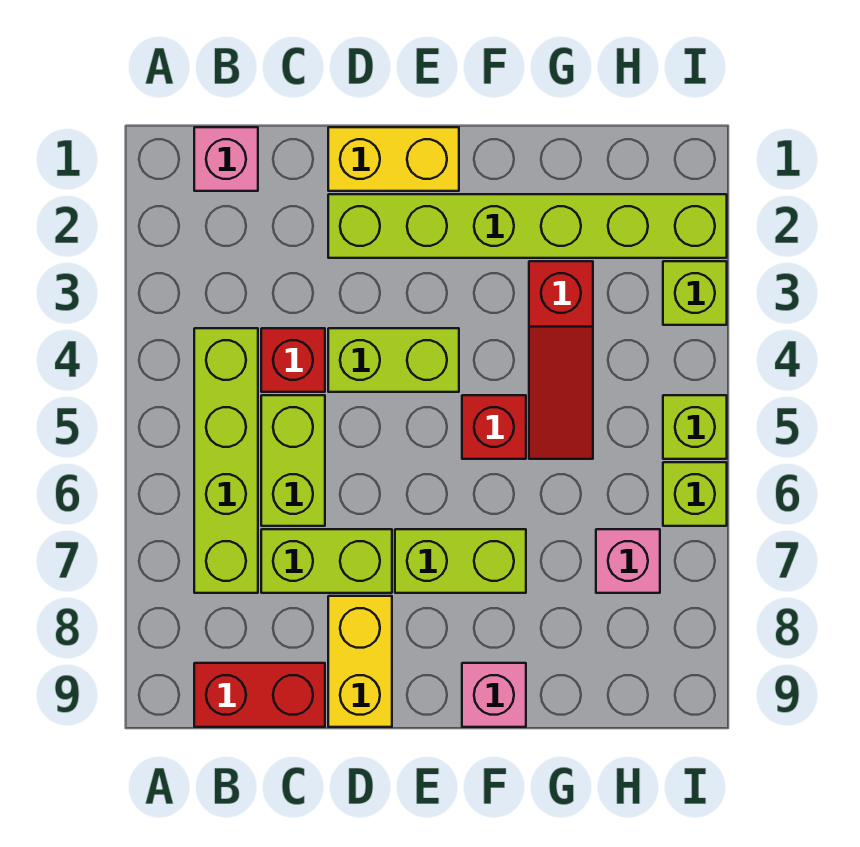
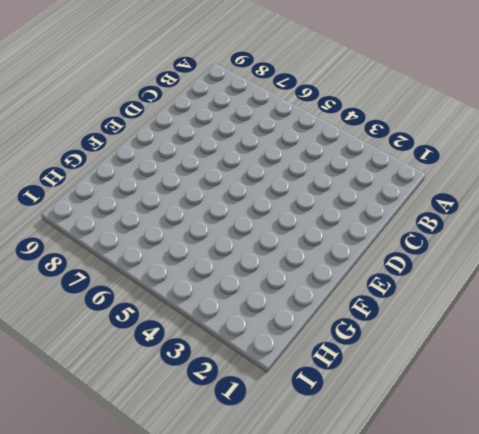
none -> pink brick B1 level 1
none -> lime brick B4:B7 level 1
none -> red brick B9:C9 level 1

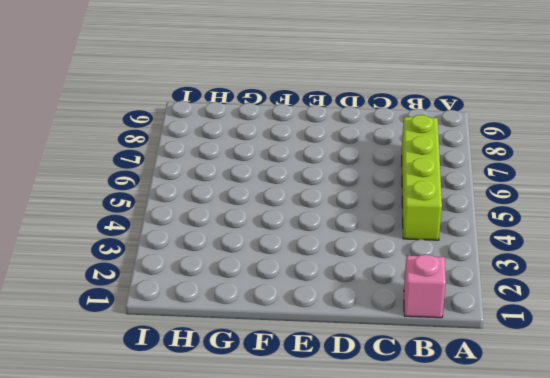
none -> red brick B9:C9 level 1
none -> red brick C4 level 1
none -> lime brick C5:C6 level 1

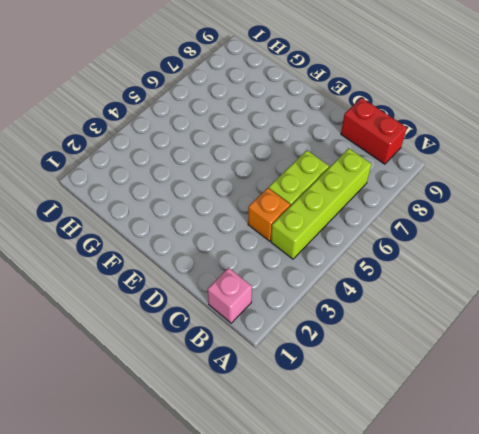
orange brick C4 level 1 -> red brick C4 level 1
none -> lime brick C7:D7 level 1
none -> yellow brick D1:E1 level 1
none -> lime brick D2:I2 level 1

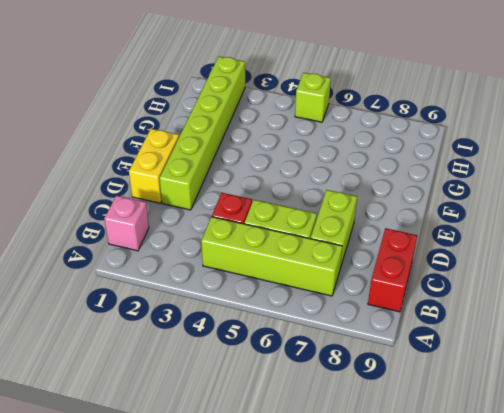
none -> lime brick D4:E4 level 1
none -> yellow brick D8:D9 level 1
none -> lime brick E7:F7 level 1

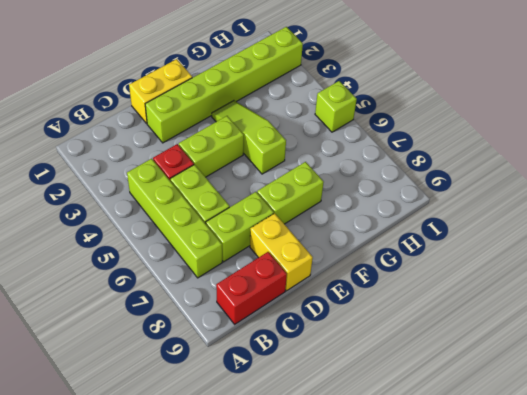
lime slope F3:F5 level 1 top 5 -> red brick F5 level 1
none -> pink brick B1 level 1
none -> pink brick F9 level 1
none -> red slope G3:G5 level 1 top 3

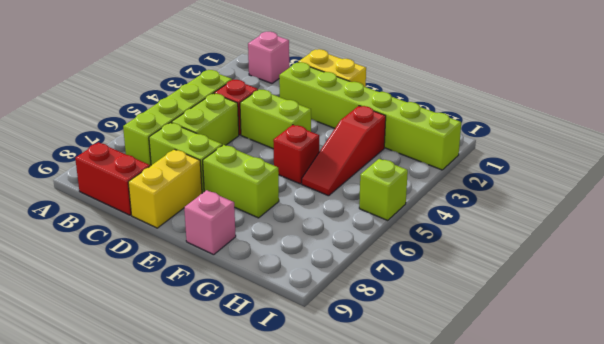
none -> pink brick H7 level 1
none -> lime brick I3 level 1
none -> lime brick I6 level 1

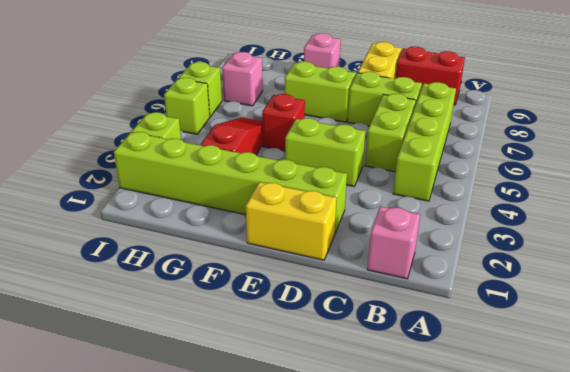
none -> red brick C4 level 1

